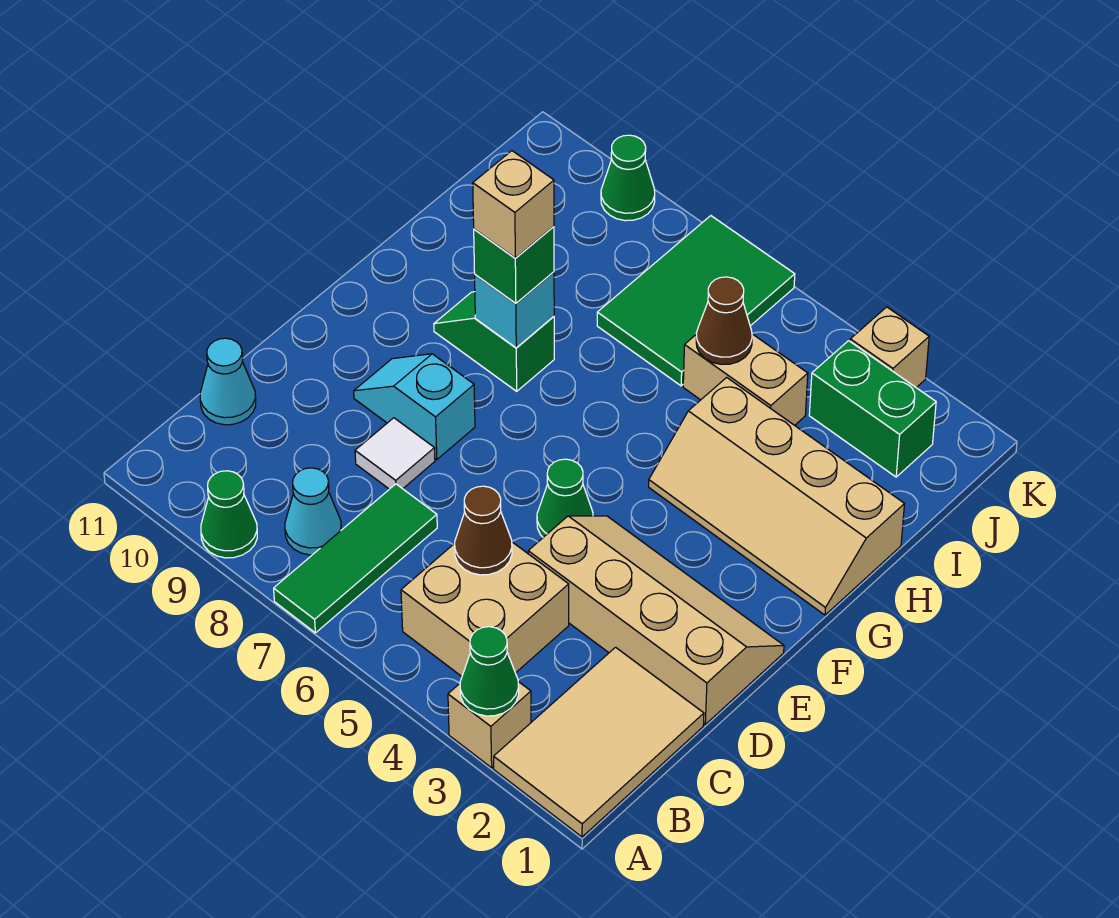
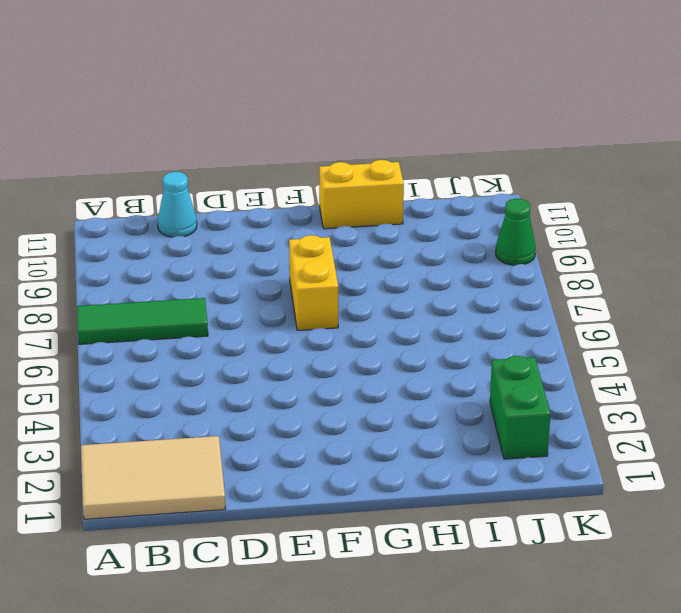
yellow brick F7:F8 level 1 -> none
yellow brick G11:H11 level 1 -> none
none -> tan brick A3 level 1
none -> green cone A9 level 1
none -> tan brick B4:C5 level 1

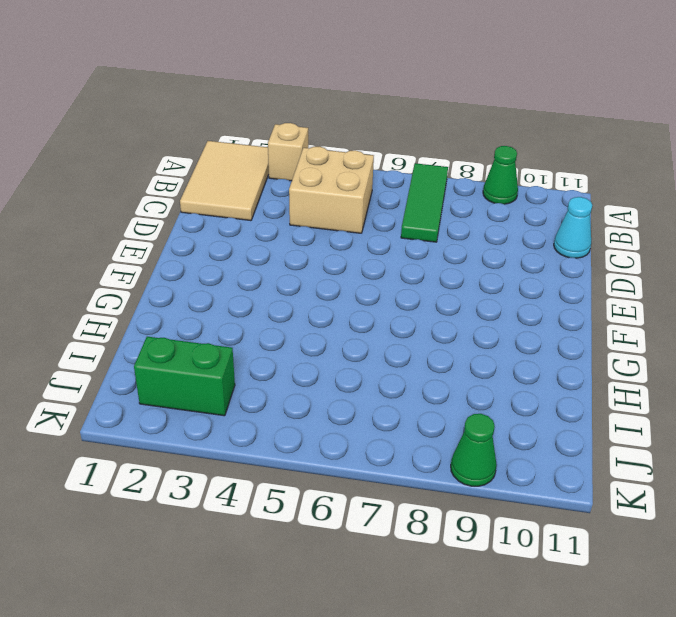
none -> cyan cone B8 level 1
none -> tan slope D1:E4 level 1 top D
none -> white tile D8 level 1

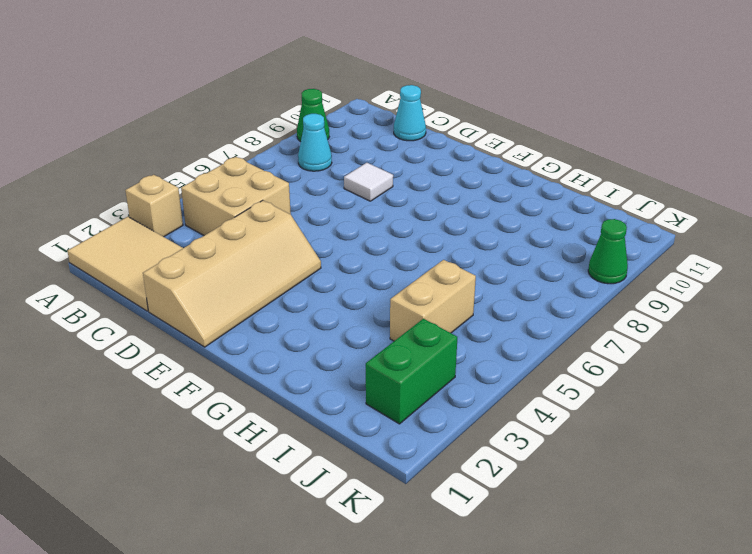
none -> green tile A7:C7 level 1
none -> green cone E5 level 1
none -> cyan slope E8:E9 level 1 top 8

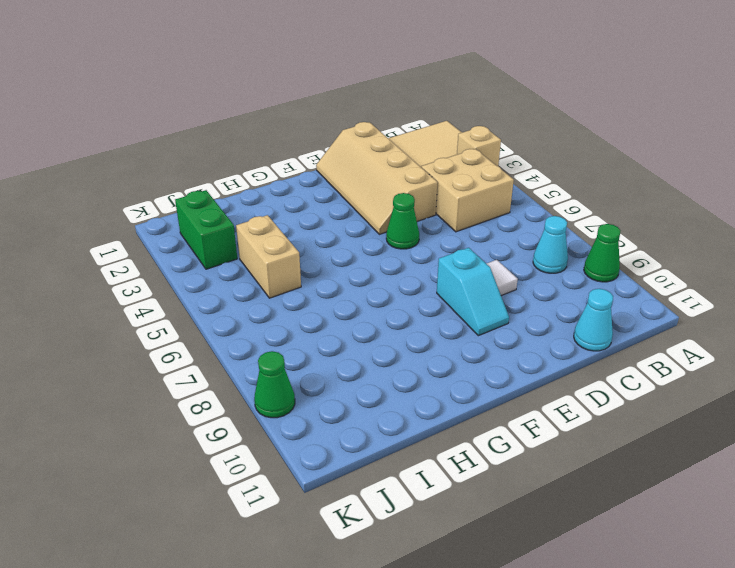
none -> green tile A7:C7 level 1
none -> tan slope G1:H4 level 1 top H
none -> green slope G8:G9 level 1 top 8

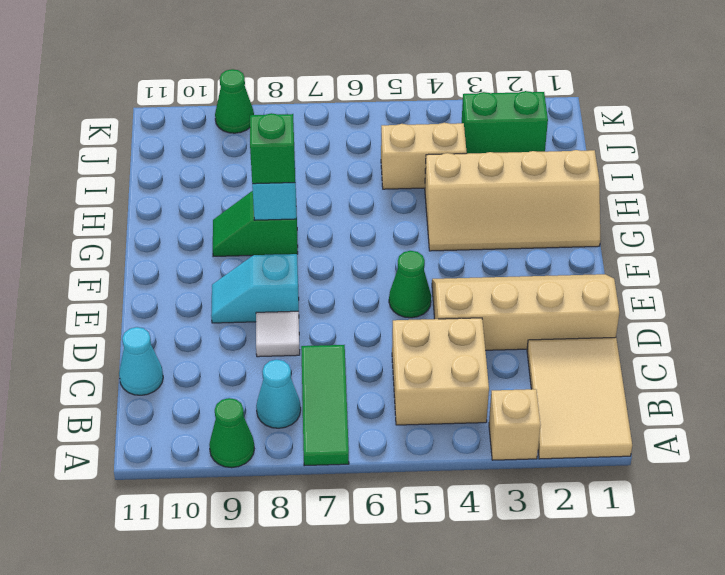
none -> green tile I6:K7 level 1
none -> tan brick K3 level 1
none -> green cone A3 level 2

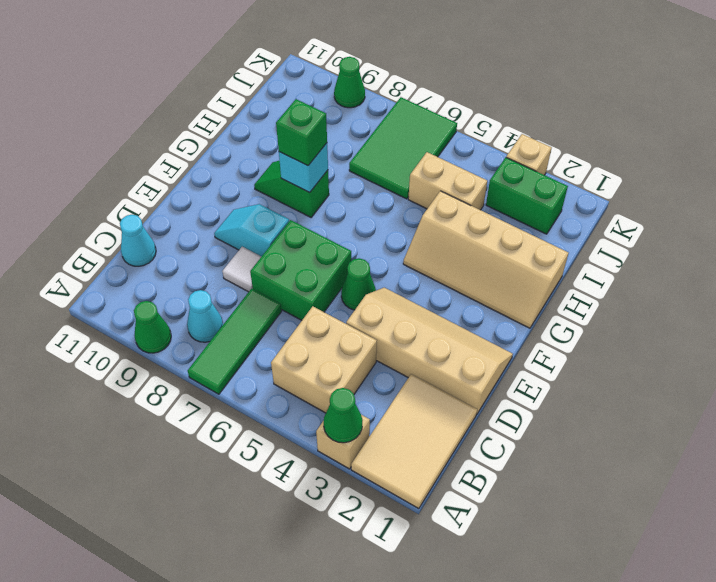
green brick D6:E7 level 1 -> none
none -> brown cone C5 level 2
none -> brown cone I5 level 2
none -> tan brick G8 level 4

